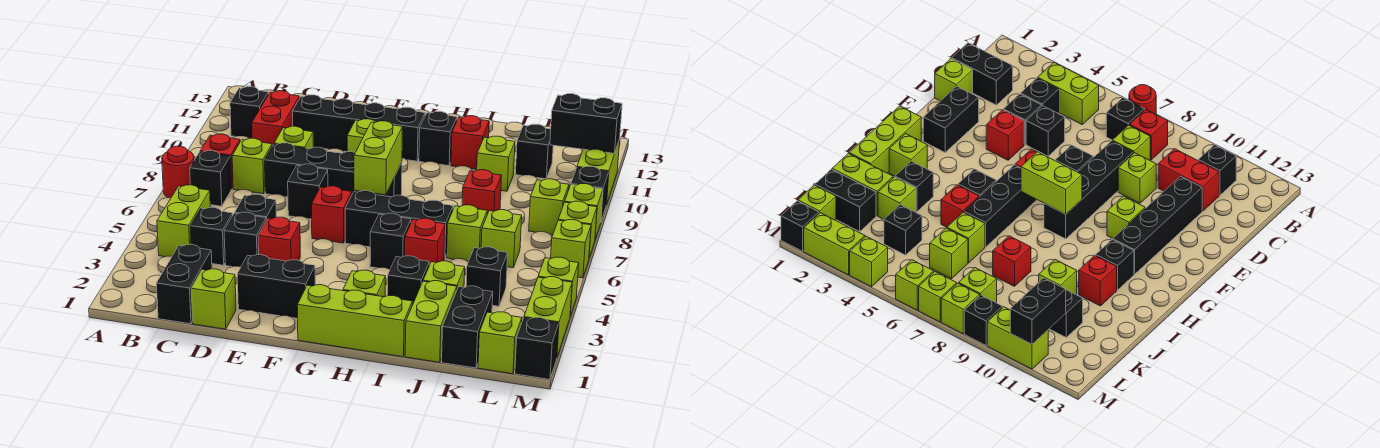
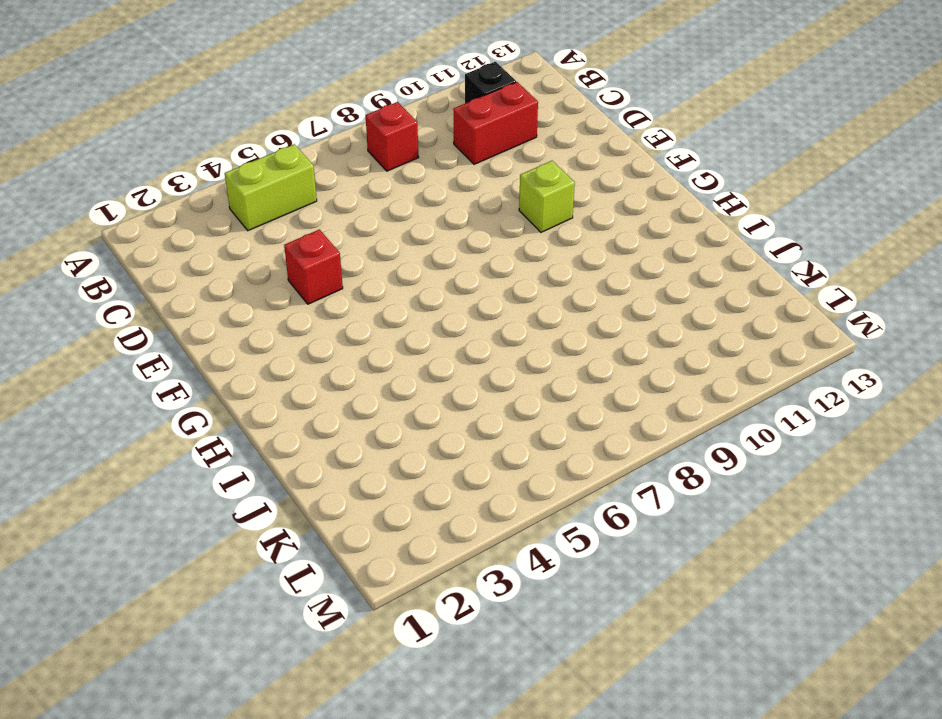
none -> red round brick A7 level 1
none -> black brick B7 level 1
none -> black brick C1:C2 level 1
none -> black brick C4 level 1

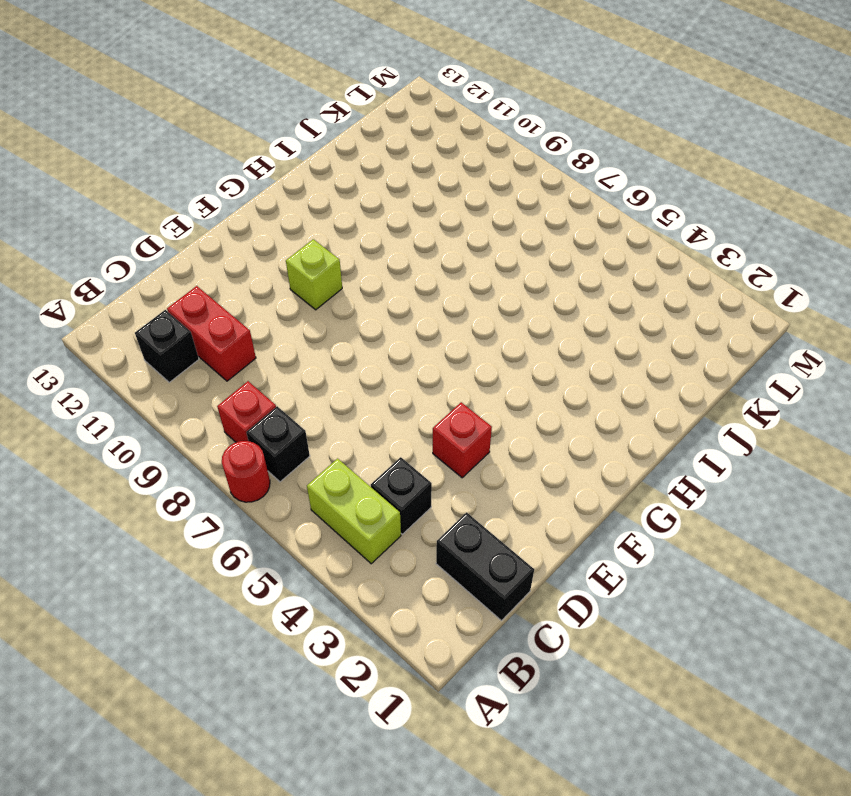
none -> lime brick C8 level 1
none -> lime brick D1 level 1
none -> black brick D4 level 1
none -> black brick D5 level 1

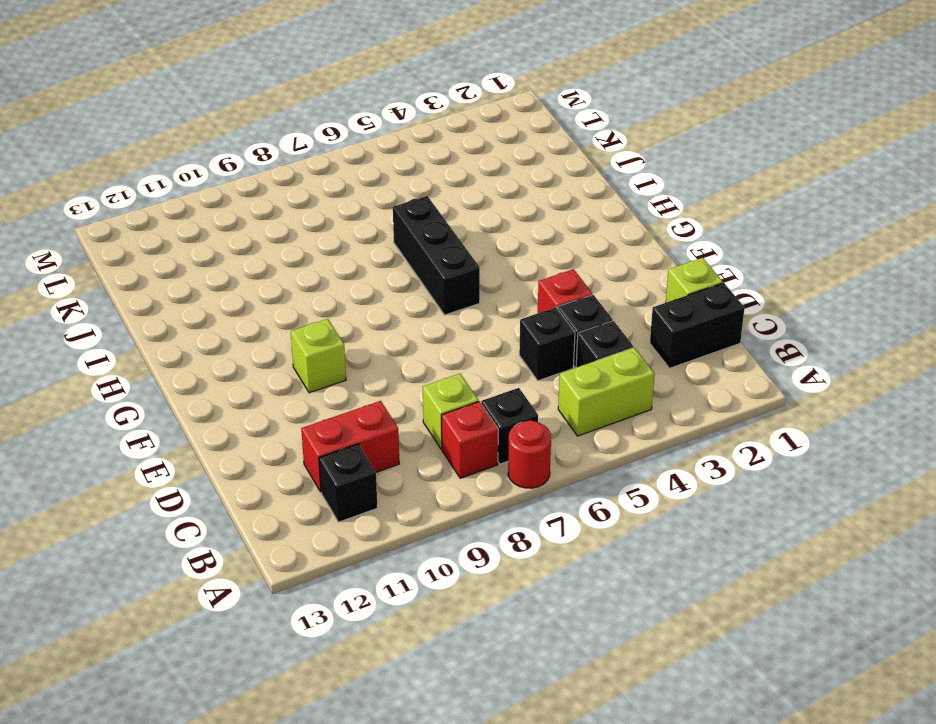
none -> black brick D8:G8 level 1
none -> lime brick D9 level 1
none -> black brick D11:G11 level 1
none -> black brick E2:F2 level 1

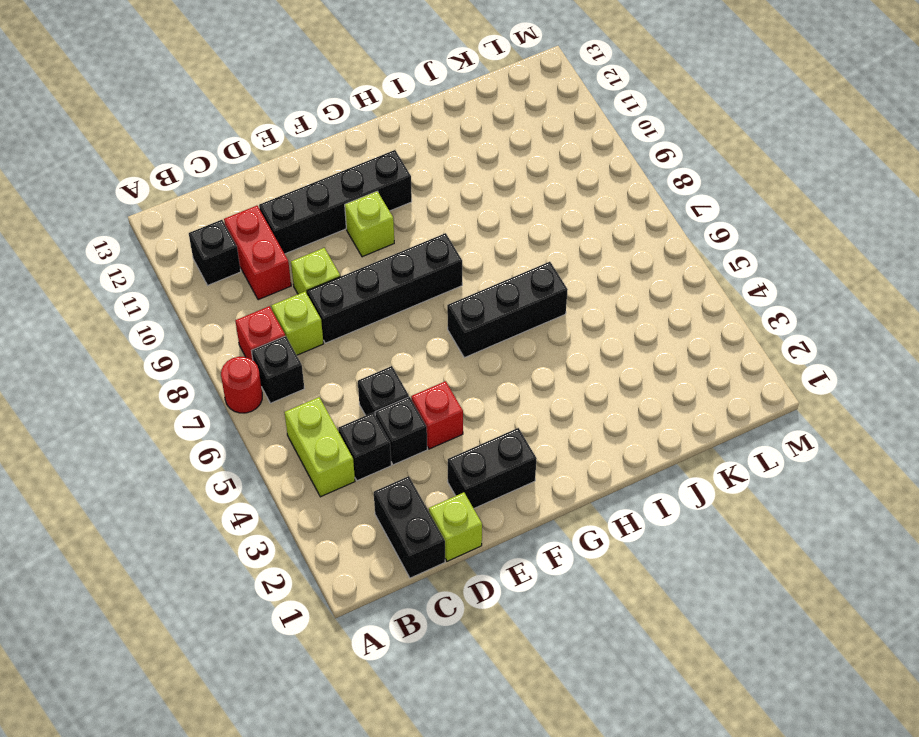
none -> black brick E7 level 1
none -> red brick F6 level 1
none -> lime brick G1:I1 level 1
none -> lime brick H2 level 1

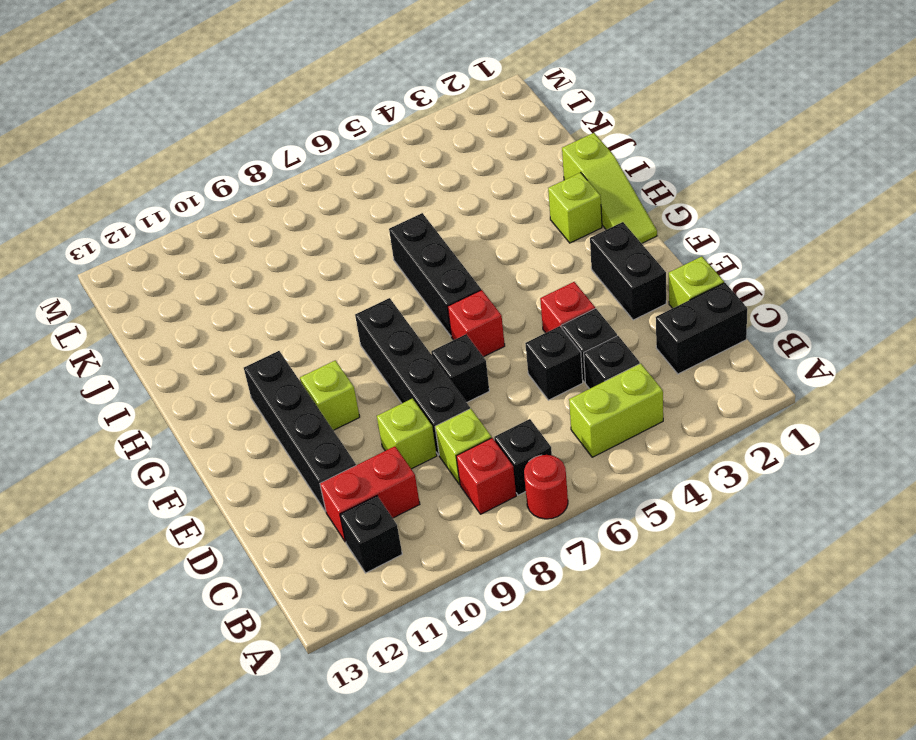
lime slope G1:I1 level 1 top I -> lime brick G1:I1 level 1
none -> black brick H5 level 1
none -> black brick H11 level 1
none -> black brick I3 level 1
none -> red brick I5 level 1

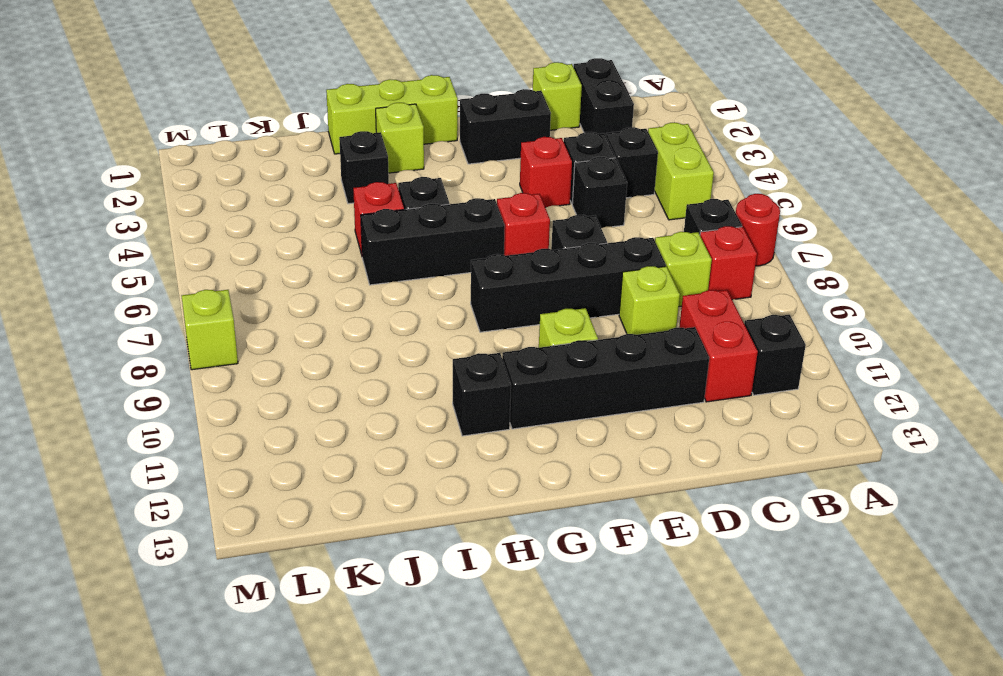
none -> red brick I11 level 1
none -> lime brick J1:J2 level 1
none -> lime brick J3 level 1
none -> lime brick J6 level 1

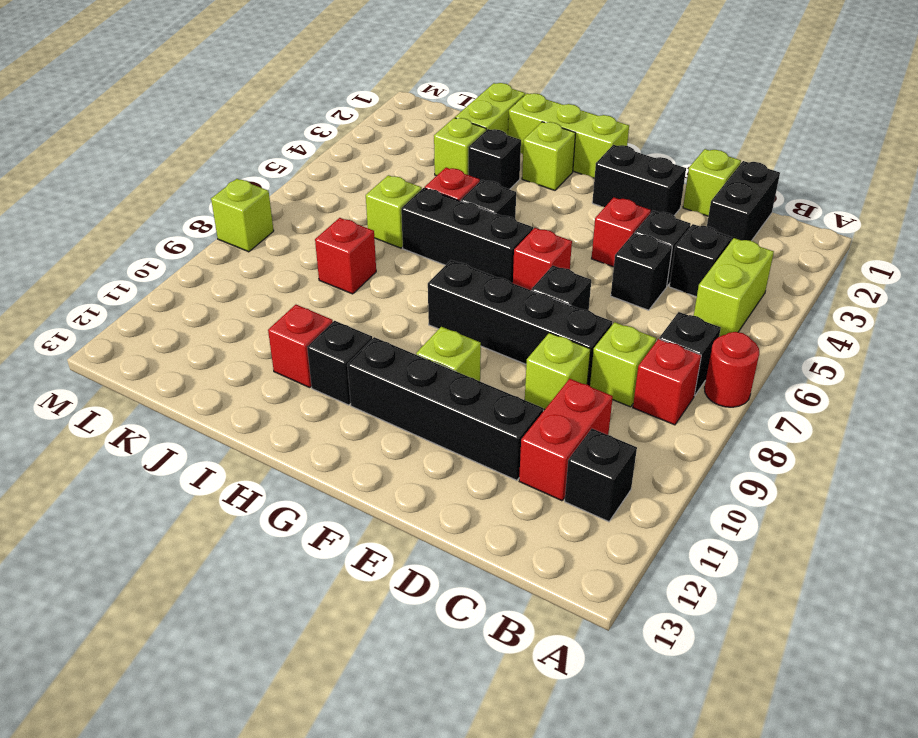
none -> lime brick J10 level 1
none -> black brick K1:K2 level 1
none -> black brick K4 level 1
none -> lime brick K6 level 1

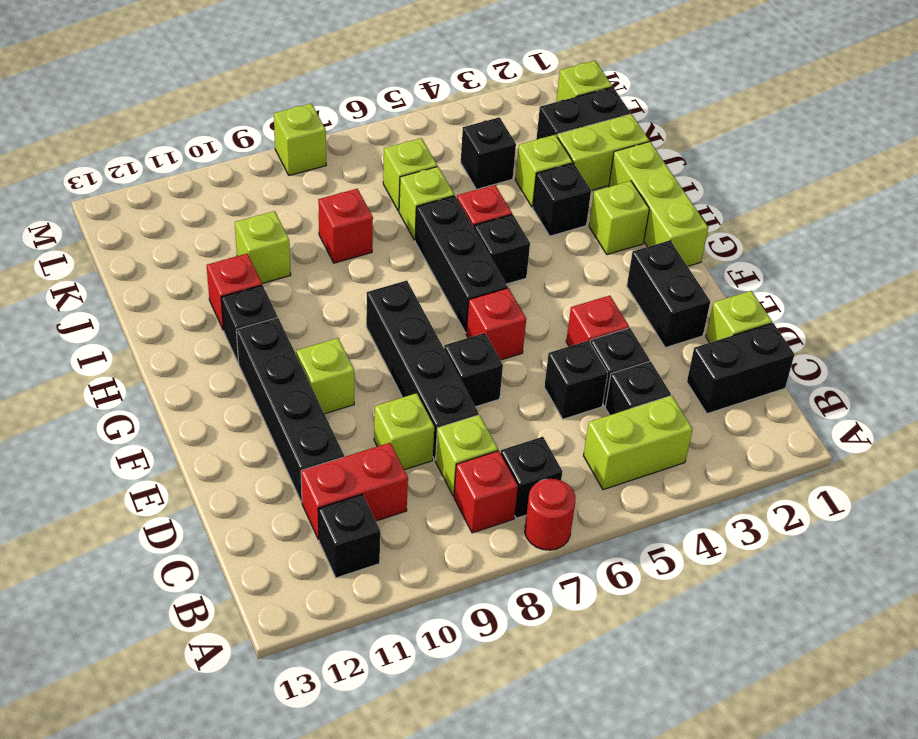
none -> black brick K11 level 1
none -> lime brick L8 level 1
none -> black brick M1 level 1
none -> lime brick M2:M3 level 1

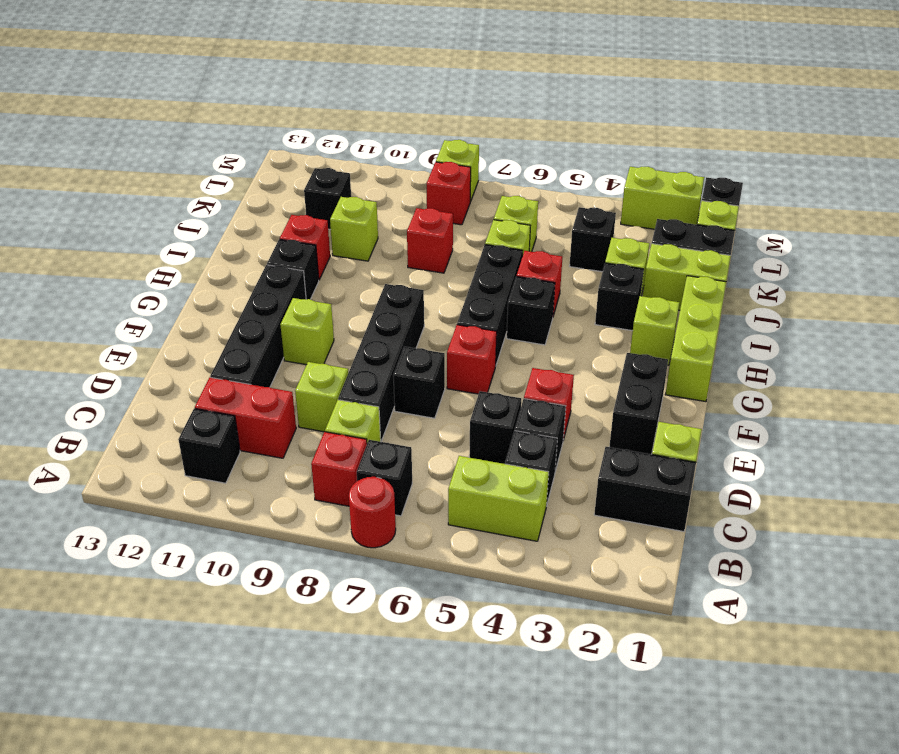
red brick L8 level 1 -> lime brick L8 level 1
none -> lime brick M4 level 1
none -> lime brick M6 level 1
none -> lime brick M7 level 1
none -> black brick M9 level 1

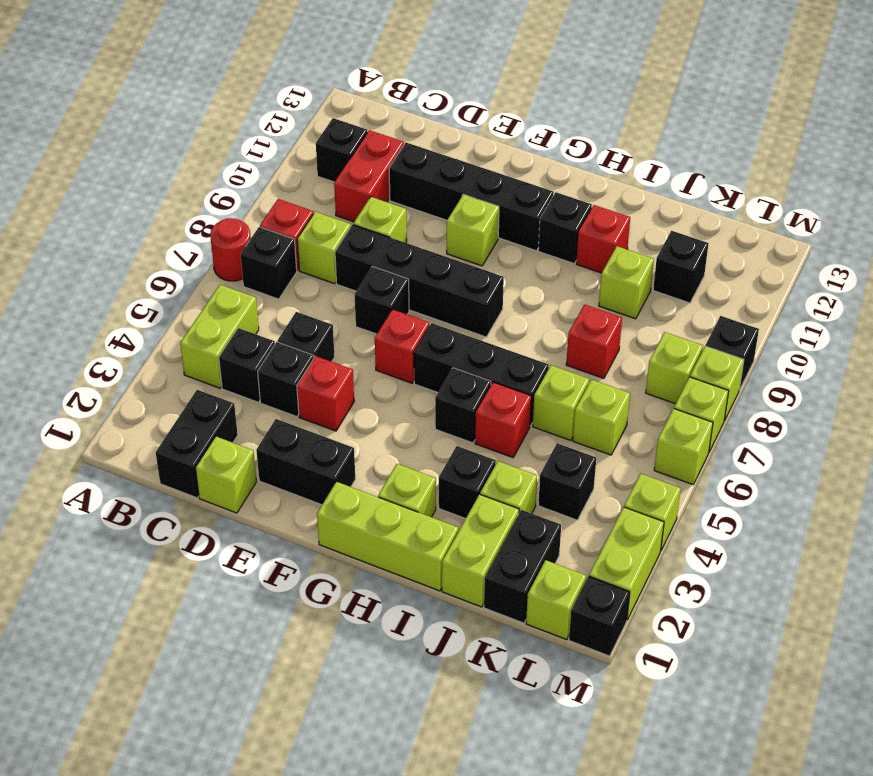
none -> lime brick M10:M11 level 1
none -> lime brick G7:G8 level 2
none -> black brick L11:M11 level 2

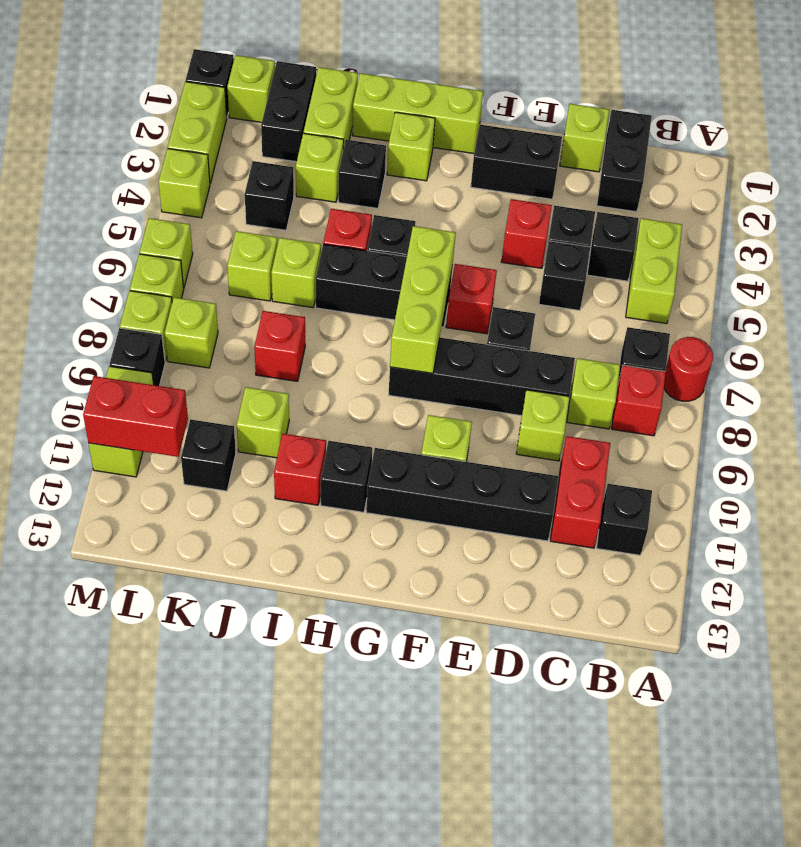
lime brick G6:G8 level 2 -> lime brick G7:G8 level 2
red brick L11:M11 level 2 -> black brick L11:M11 level 2

